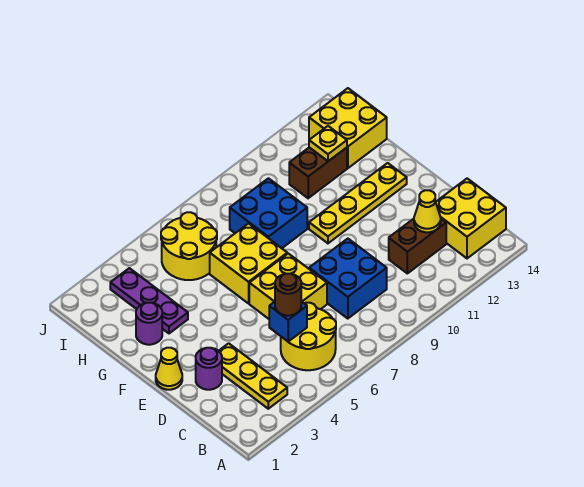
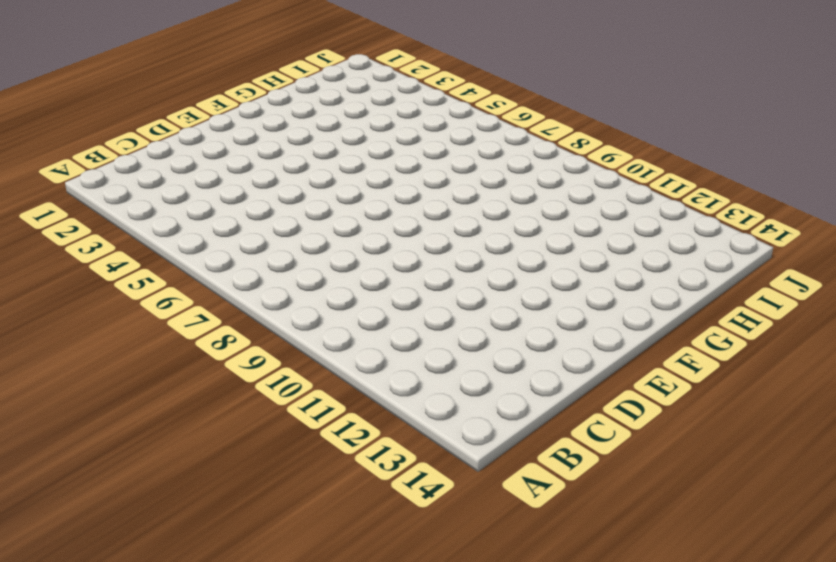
none -> yellow plate B3:D3 level 1
none -> yellow round brick B5:C6 level 1
none -> yellow brick B13:C14 level 1

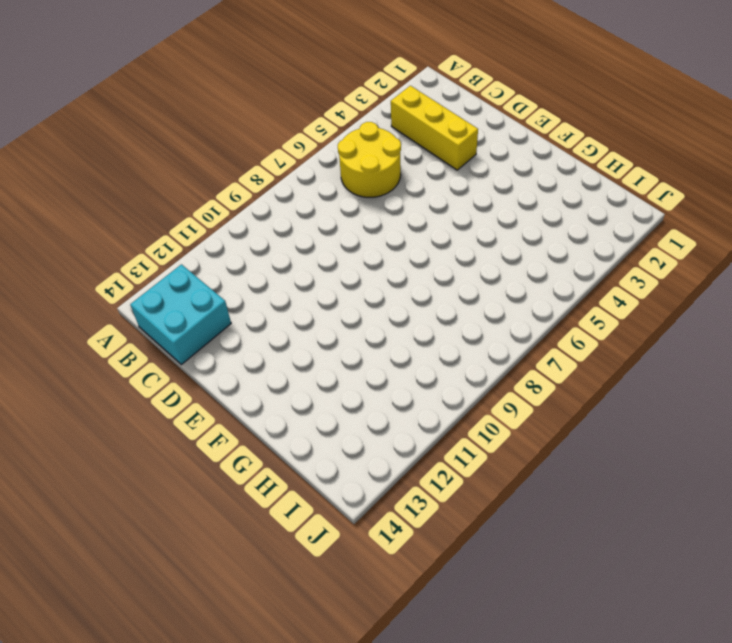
yellow brick B3:D3 level 1 -> yellow plate B3:D3 level 1
cyan brick B13:C14 level 1 -> yellow brick B13:C14 level 1
none -> blue brick C8:D9 level 1
none -> brown brick C11:C12 level 1
none -> purple round brick D2 level 1

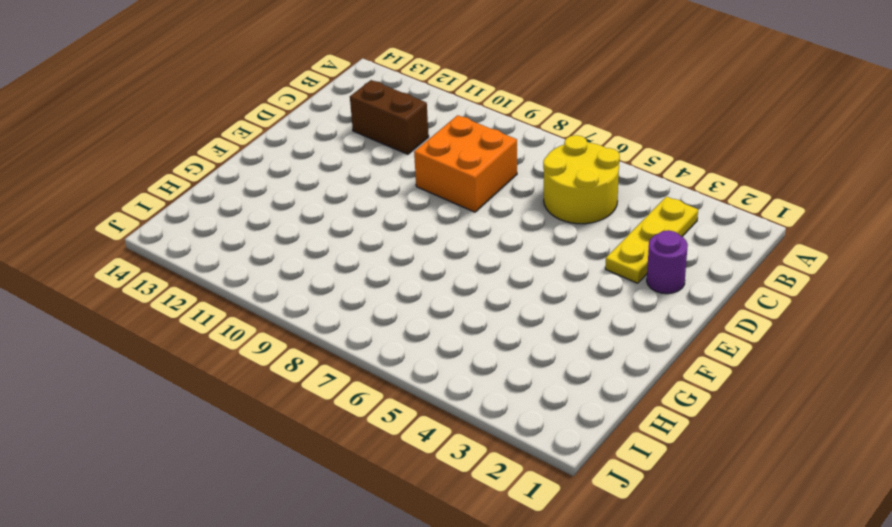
orange brick C8:D9 level 1 -> blue brick C8:D9 level 1
none -> yellow brick B13:C14 level 1
none -> yellow brick D6:E7 level 1
none -> yellow cone E1 level 1

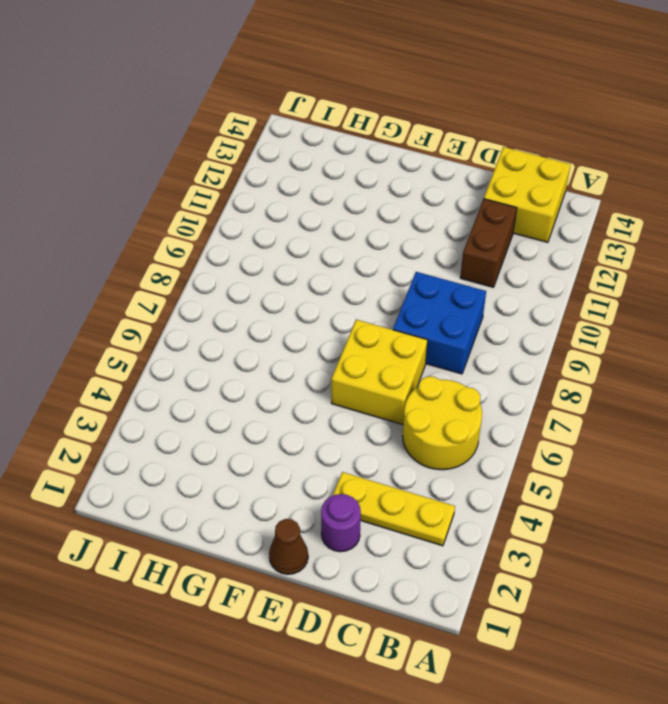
brown cone E1 level 1 -> yellow cone E1 level 1
none -> yellow brick F6:G7 level 1
none -> yellow plate F10:F13 level 1
none -> purple round brick G2 level 1

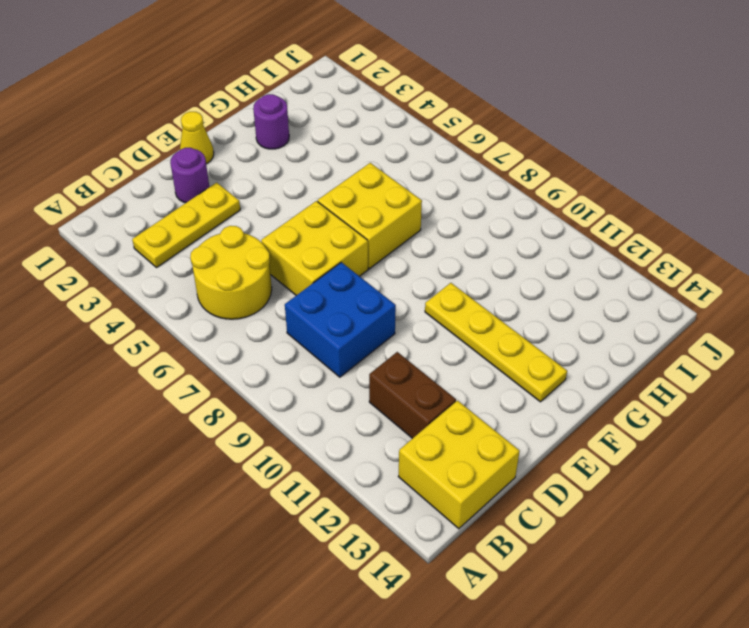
none -> purple plate G3:I3 level 1
none -> blue brick G8:H9 level 1
none -> yellow round brick H5:I6 level 1

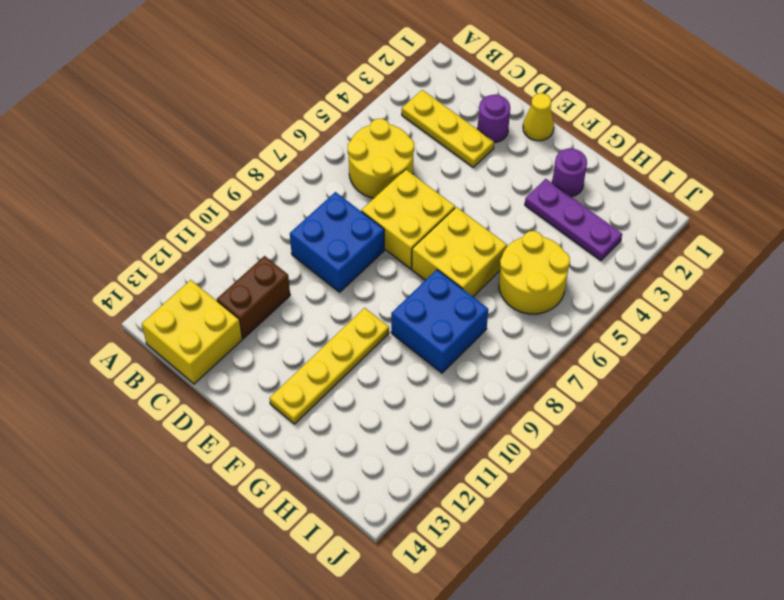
none -> brown brick H11:H12 level 1
none -> yellow brick H13:I14 level 1
none -> blue brick C5 level 2

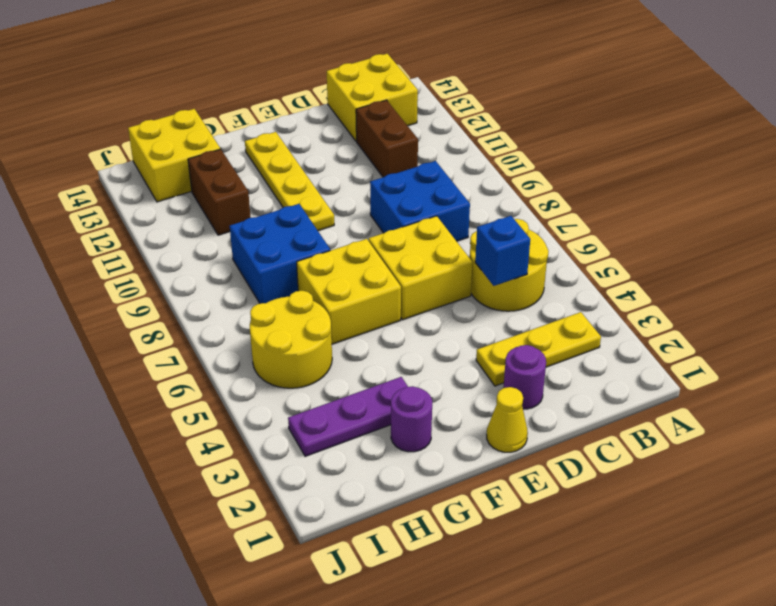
none -> yellow cone C12 level 2
none -> yellow plate H12 level 2
none -> brown round brick C5 level 3

